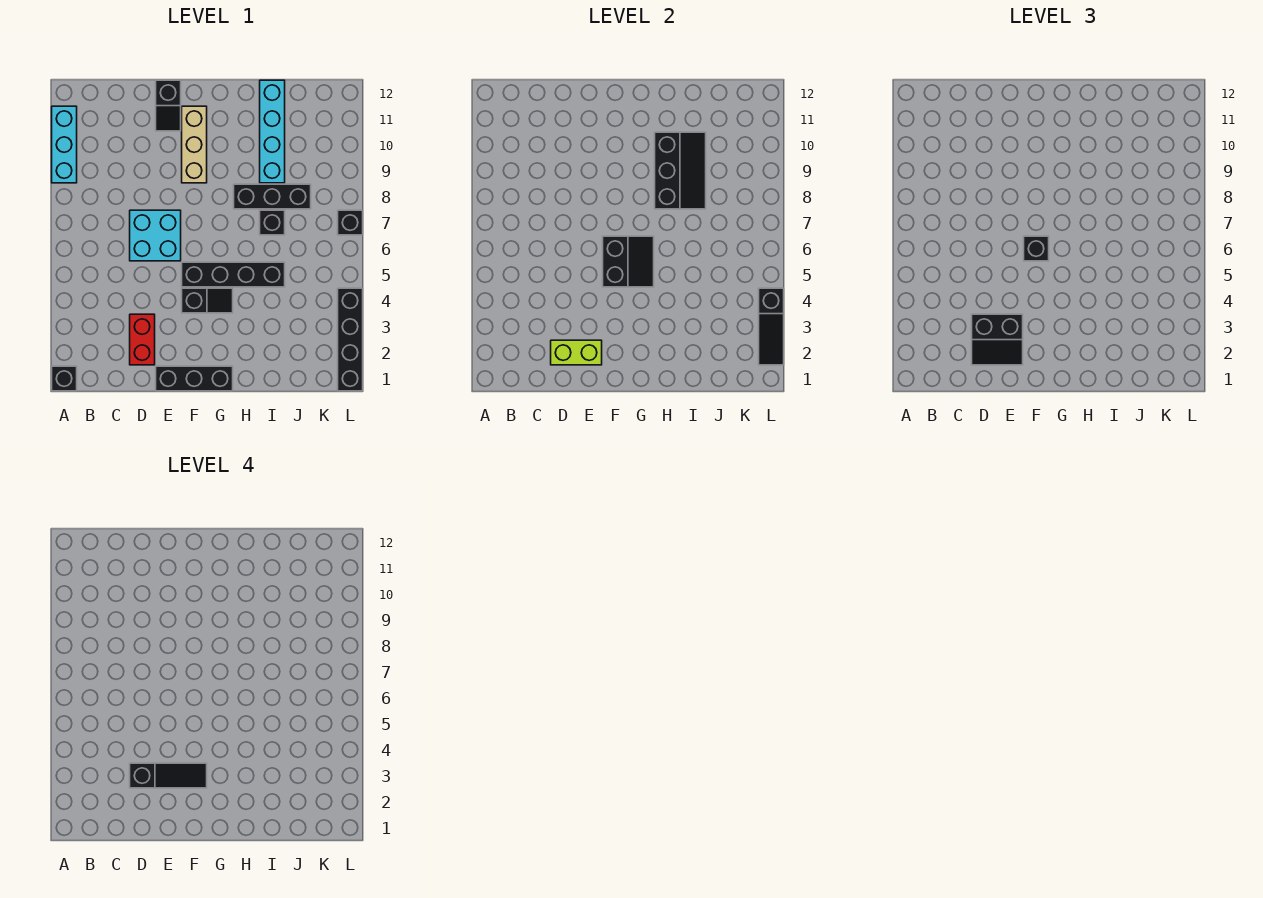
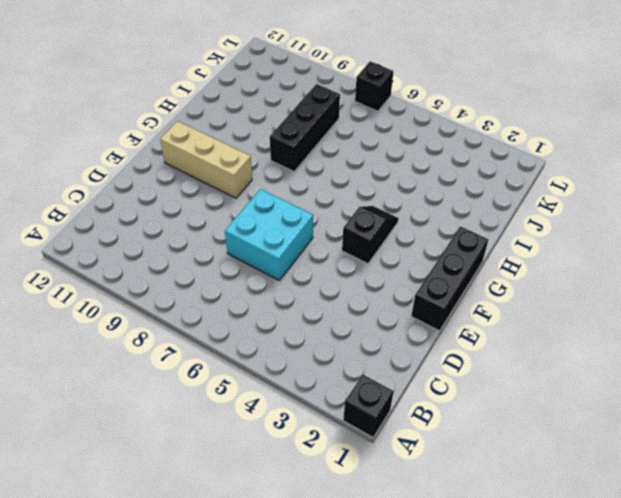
none -> cyan brick A9:A11 level 1
none -> red brick D2:D3 level 1
none -> black slope E11:E12 level 1 top 12

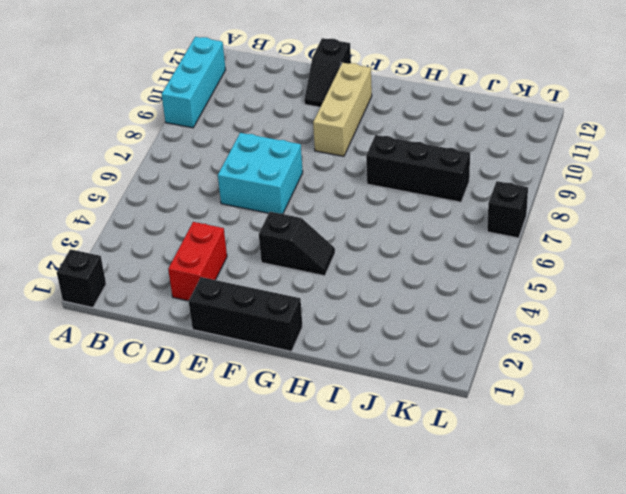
none -> black brick F5:I5 level 1
none -> black brick I7 level 1
none -> cyan brick I9:I12 level 1

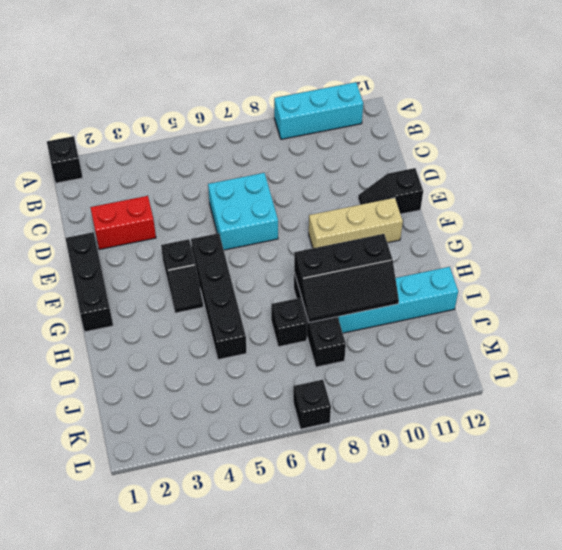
none -> black brick L1:L4 level 1
none -> lime brick D2:E2 level 2
none -> black slope F5:G6 level 2 top F

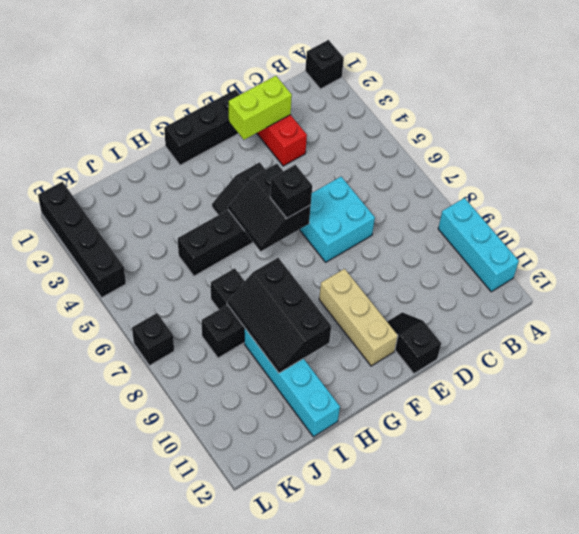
none -> black slope L2:L4 level 2 top 4
none -> black slope D2:E3 level 3 top 3
none -> black slope D3:F3 level 4 top D

